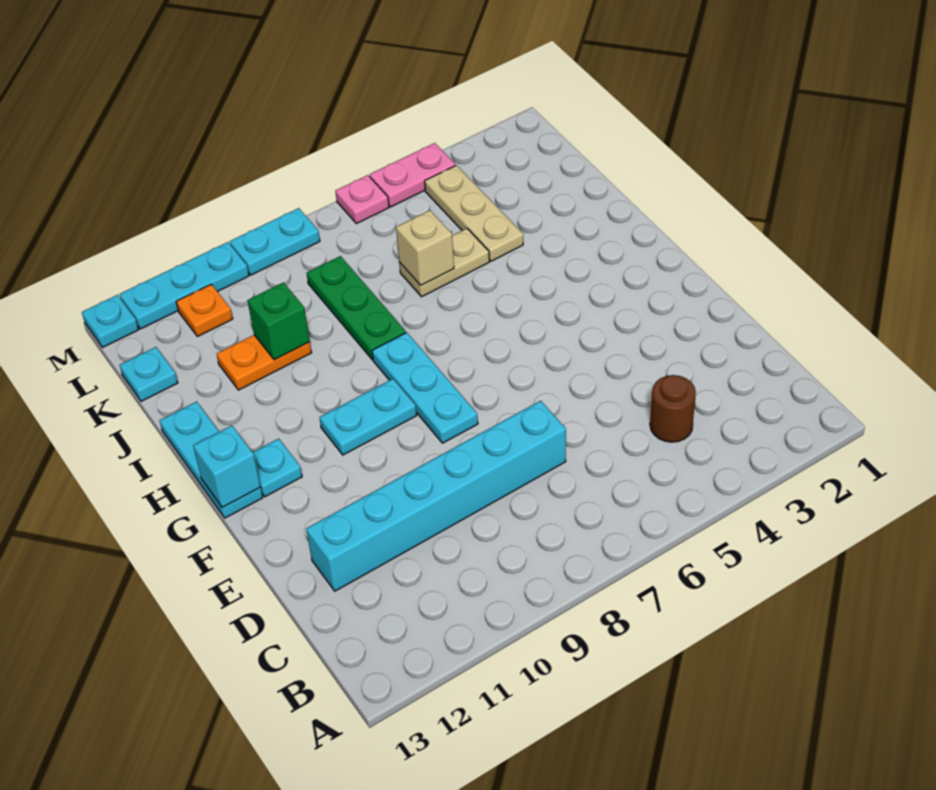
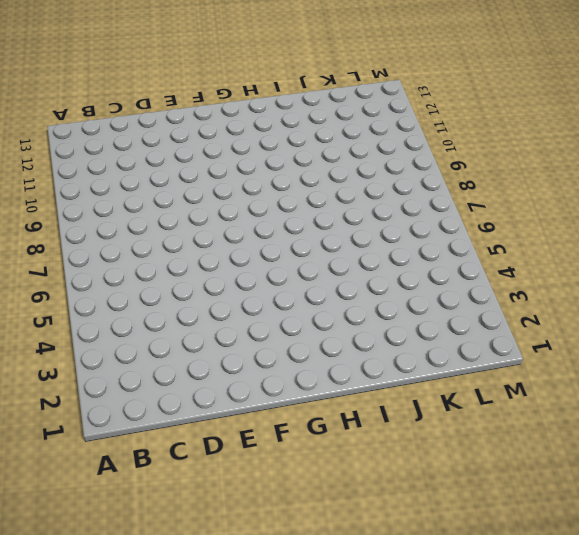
none -> brown round brick C4 level 1
none -> cyan brick D7:D12 level 1
none -> cyan plate F8:H8 level 1

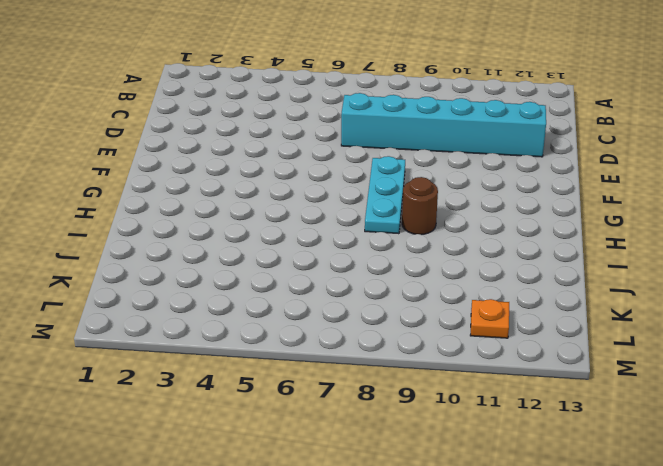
brown round brick H9 level 1 -> brown round brick C4 level 1
none -> cyan plate G9:G10 level 1
none -> cyan plate G12 level 1
none -> cyan plate G13:I13 level 1

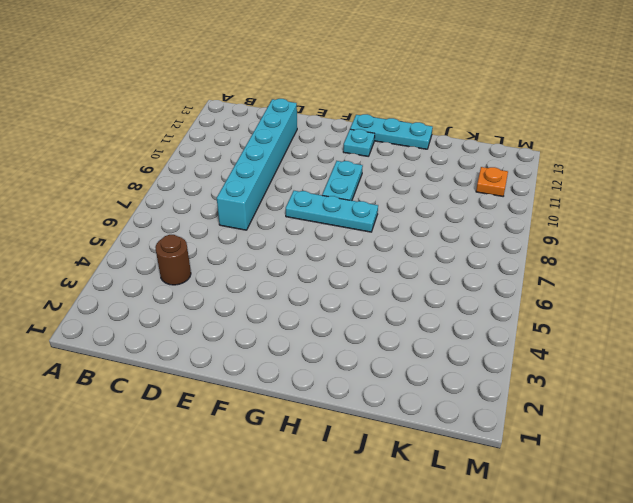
none -> green plate I8:K8 level 1
none -> tan plate J4:L4 level 1
none -> tan plate J5:J6 level 1

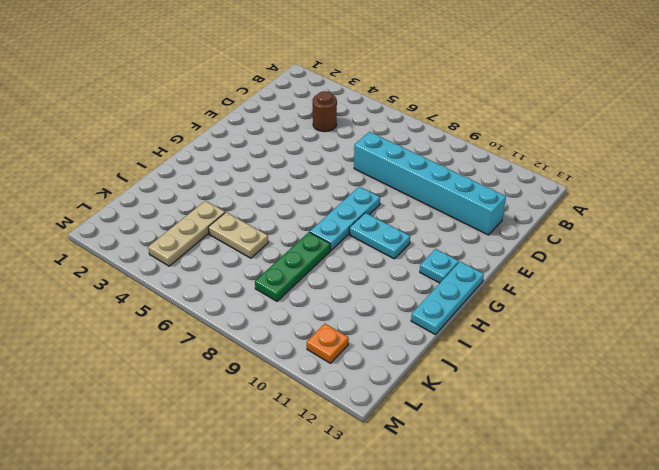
none -> orange plate J10:J11 level 1
none -> cyan plate K13 level 1
none -> pink plate M4:M5 level 1

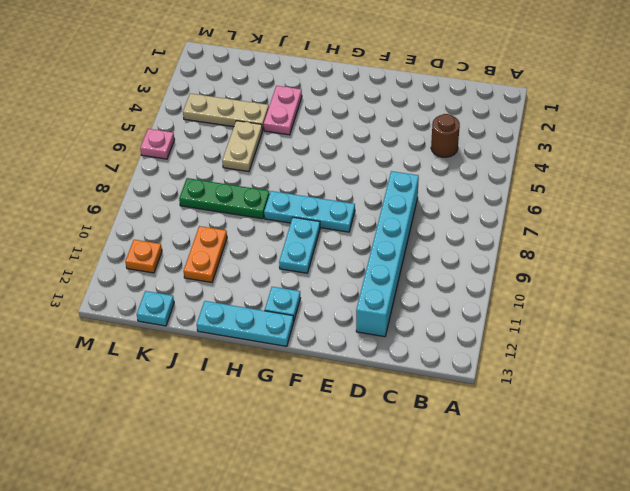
pink plate I3:I4 level 1 -> pink plate M4:M5 level 1
none -> cyan plate M8:M9 level 1
none -> cyan plate M10:M12 level 1
none -> cyan plate M13 level 1

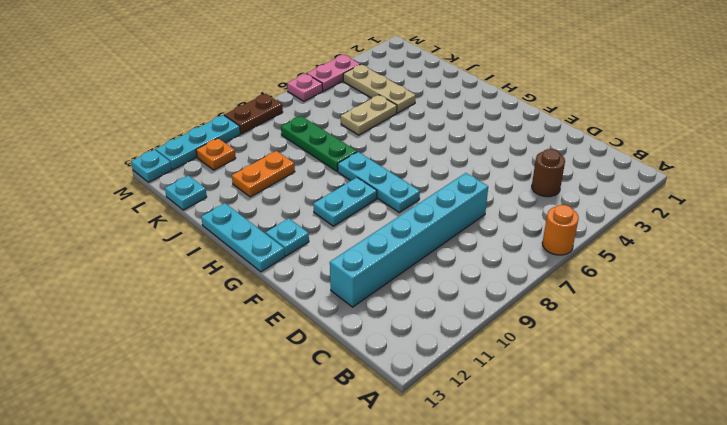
orange round brick A6 level 1 -> none
brown plate M8:M9 level 1 -> cyan plate M8:M9 level 1
none -> cyan brick G13 level 2
none -> tan brick J6 level 2
none -> green brick J10 level 2

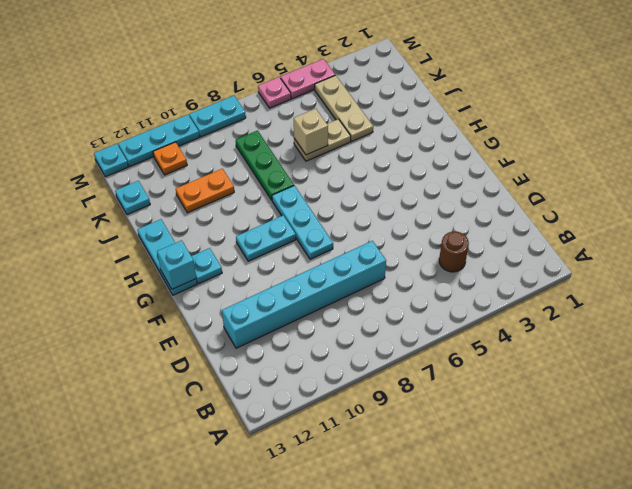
none -> green brick J10 level 2

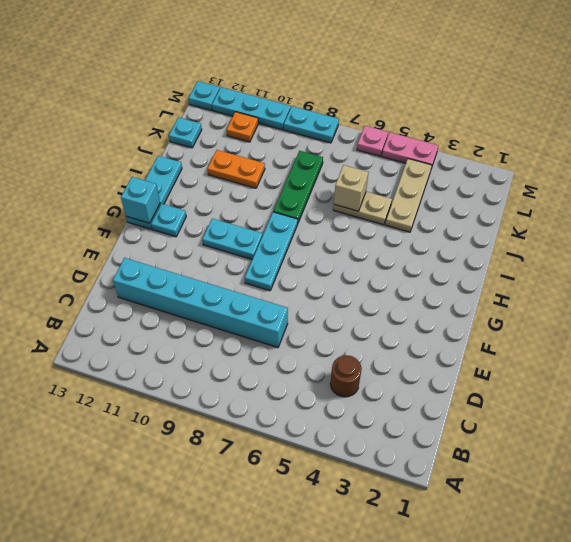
none -> green brick J10 level 2

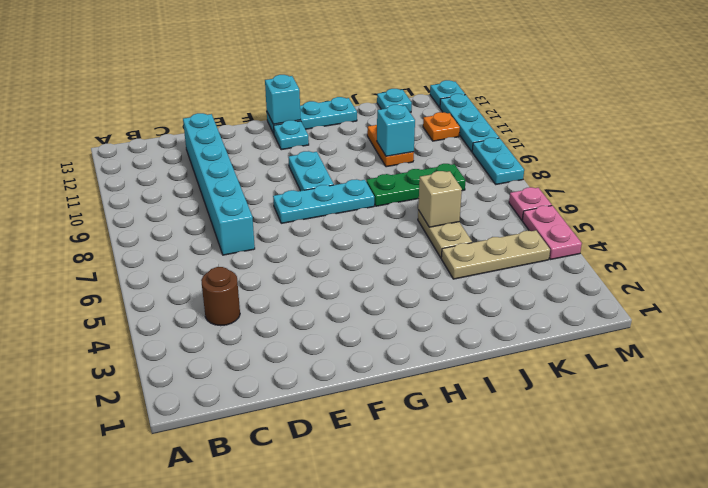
cyan brick J10 level 2 -> green brick J10 level 2

